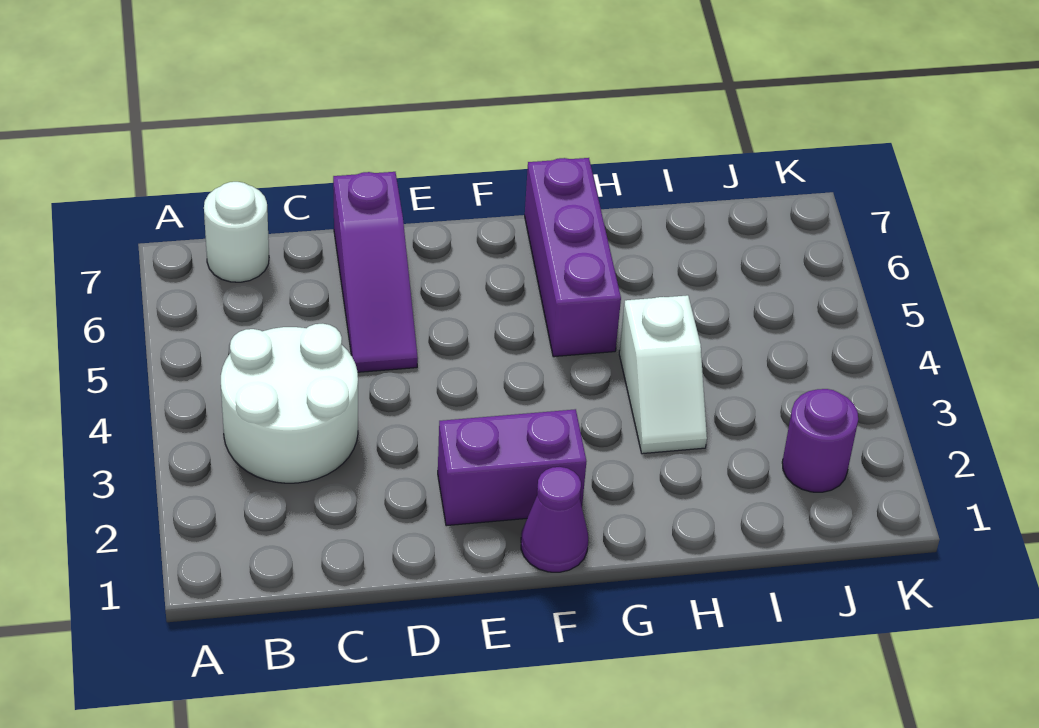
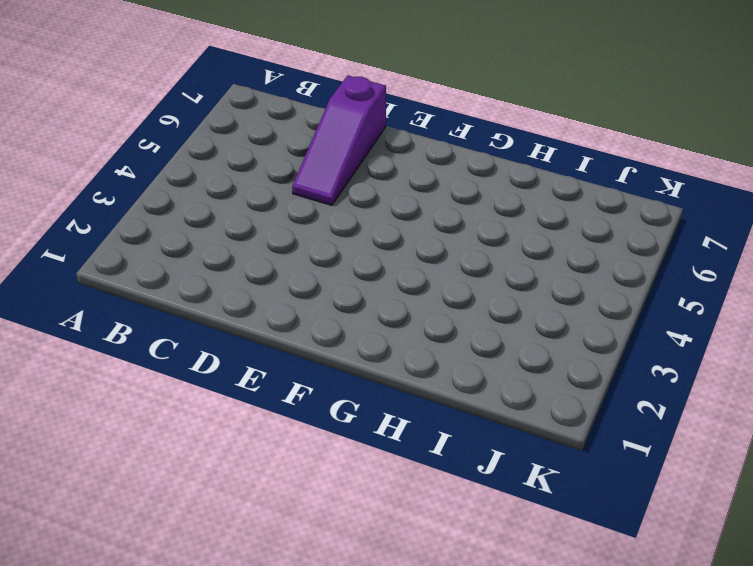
none -> white round brick B3:C4 level 1
none -> white round brick B7 level 1

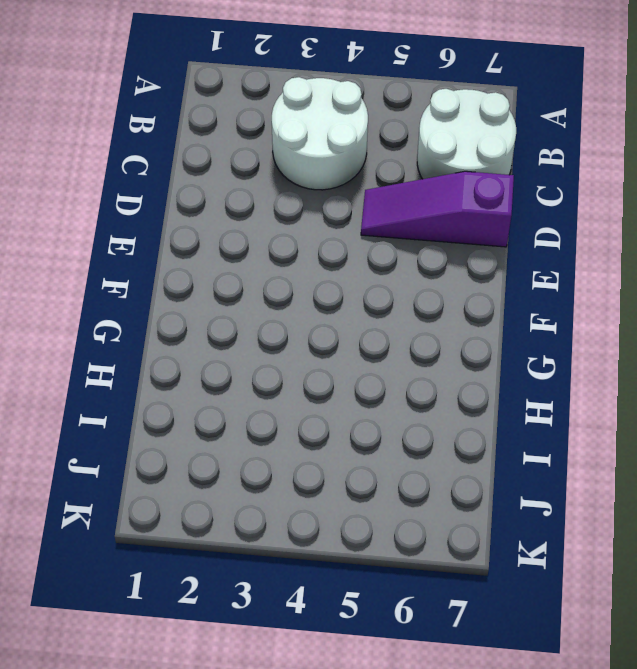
white round brick B6:C7 level 1 -> white round brick B7 level 1
none -> purple brick E2:F2 level 1
none -> purple cone F1 level 1

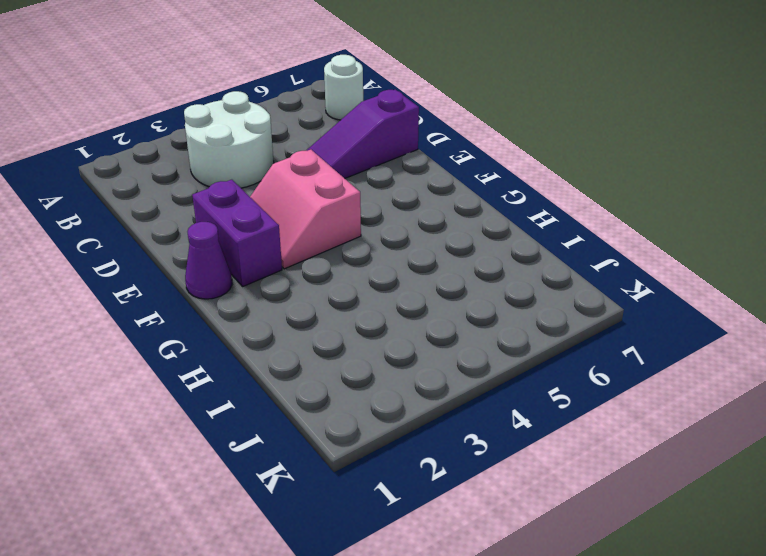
pink slope E3:F4 level 1 top 4 -> none
none -> purple brick G5:G7 level 1
none -> white slope H3:H4 level 1 top 4

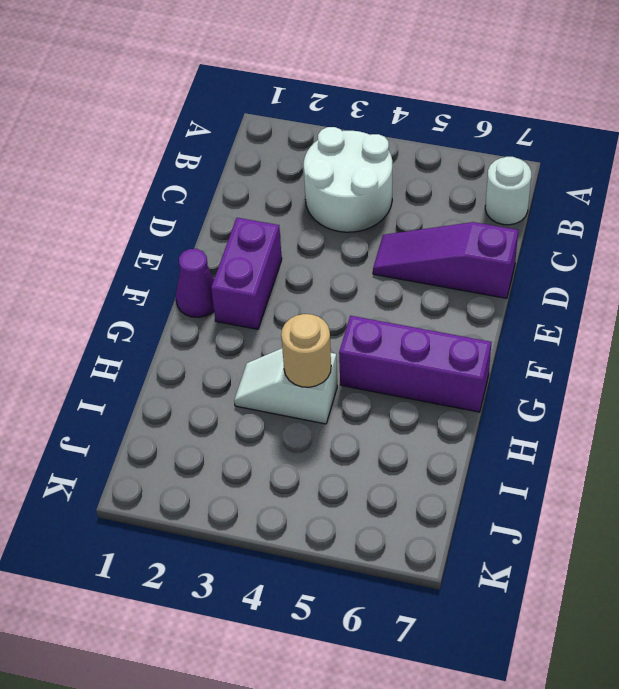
tan round brick H4 level 2 -> none
none -> purple round brick J2 level 1

